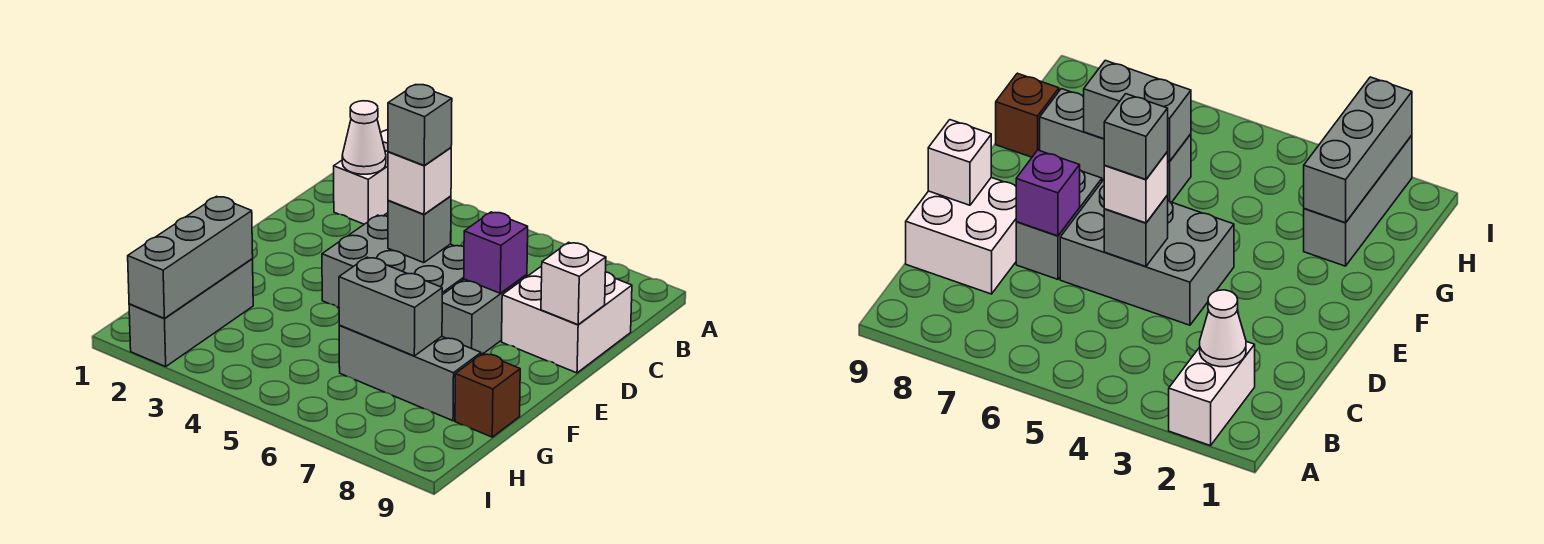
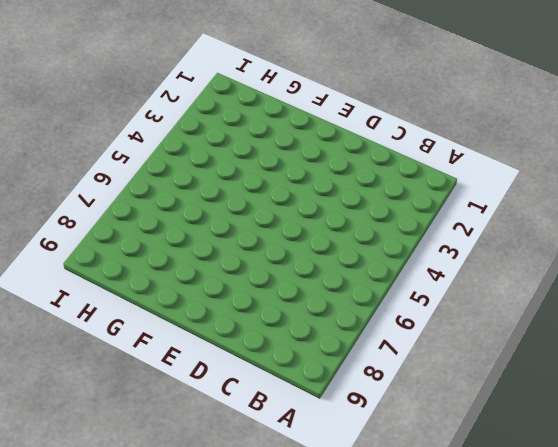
none -> white brick A2:B2 level 1
none -> white brick C8:D9 level 1
none -> grey brick D4:E6 level 1

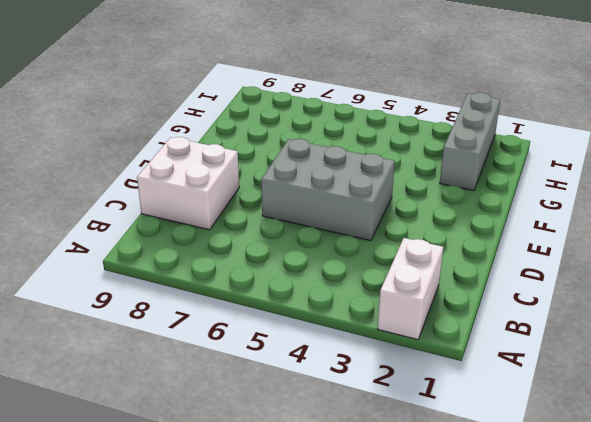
none -> grey brick D7:E7 level 1
none -> grey brick G6:G8 level 1
none -> brown brick G9 level 1

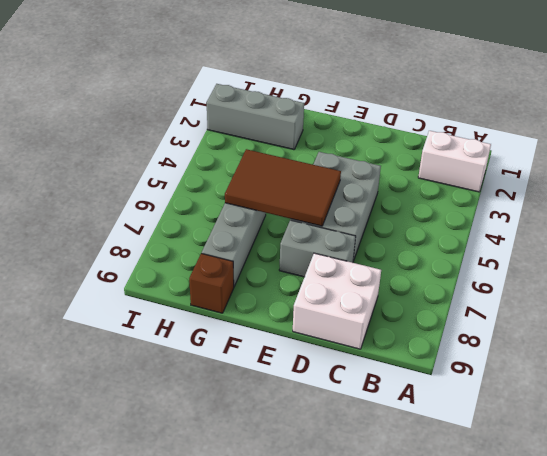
brown tile E5:G6 level 2 -> grey brick G6:G7 level 2
none -> white cone B2 level 2
none -> grey brick D5 level 2
none -> purple brick D7 level 2

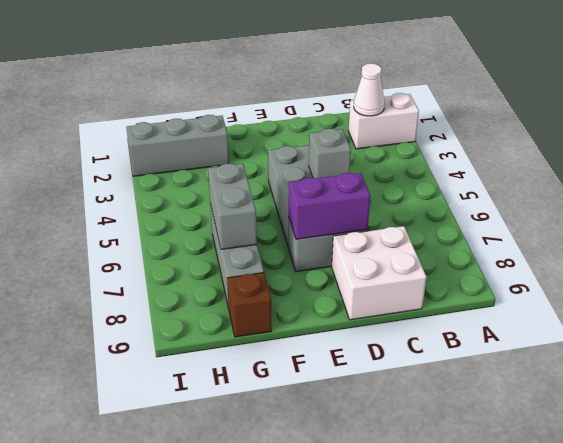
purple brick D7:E7 level 2 -> purple brick D7 level 2
none -> white brick D9 level 2
none -> grey brick G2:I2 level 2
none -> white brick D5 level 3

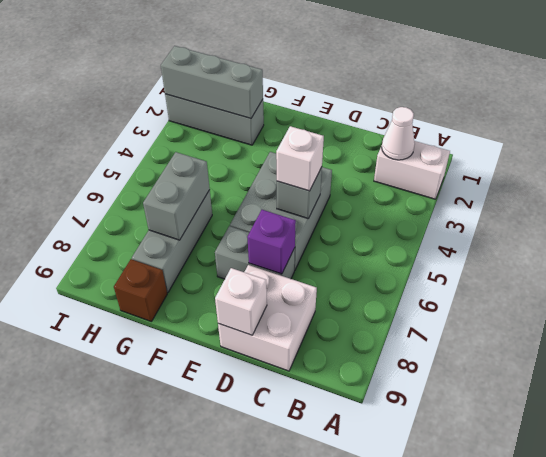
none -> grey brick D5 level 4

